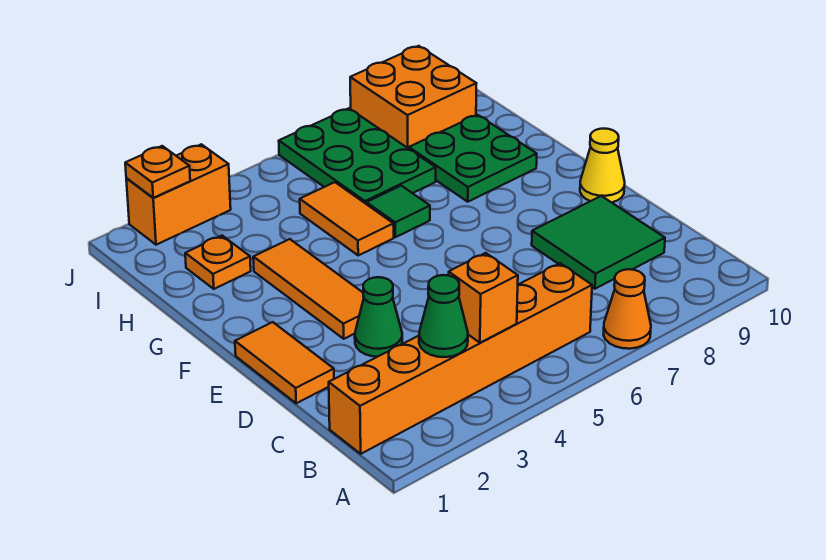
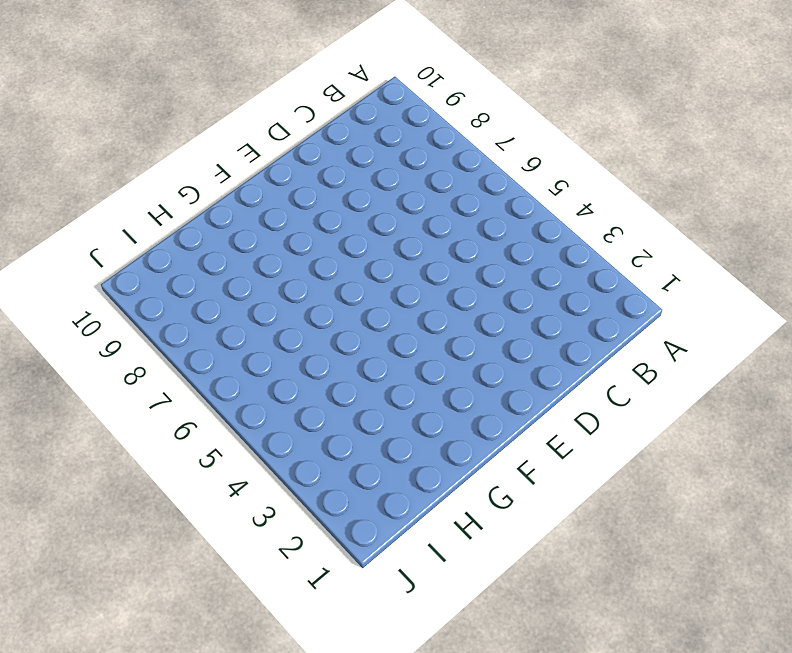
none -> orange cone A7 level 1
none -> orange brick B1:B6 level 1
none -> green tile C8:D9 level 1

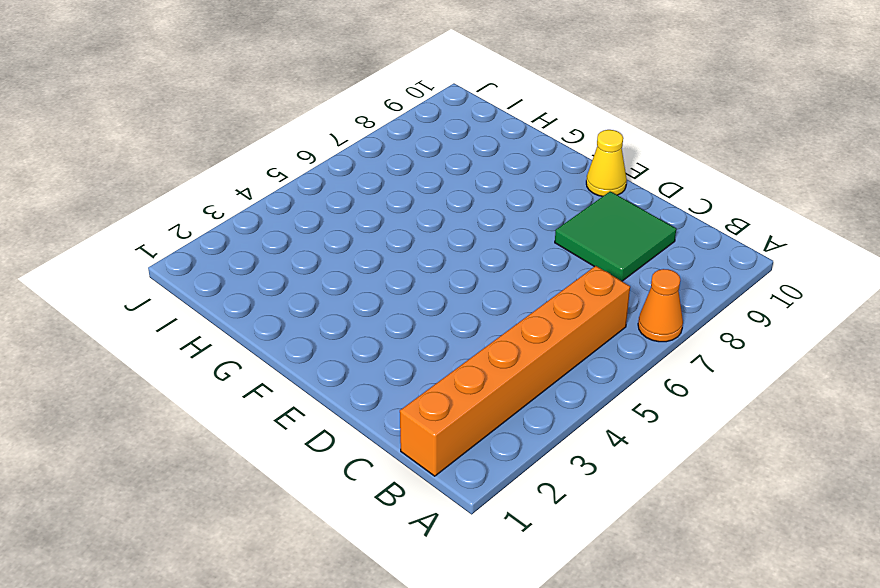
none -> orange tile D1:E1 level 1
none -> green cone D3 level 1
none -> orange tile E3:G3 level 1

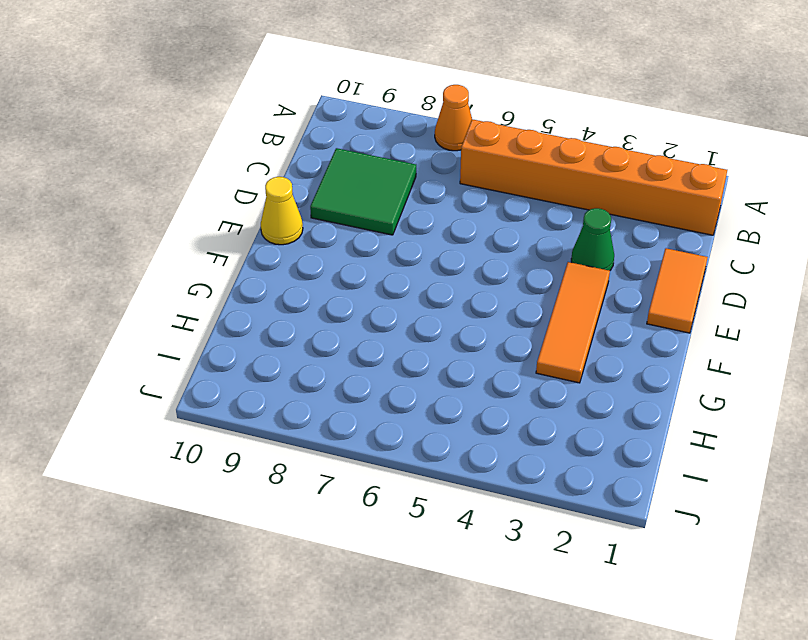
none -> orange tile G5:H5 level 1
none -> green tile G6 level 1
none -> green plate G8:H9 level 1

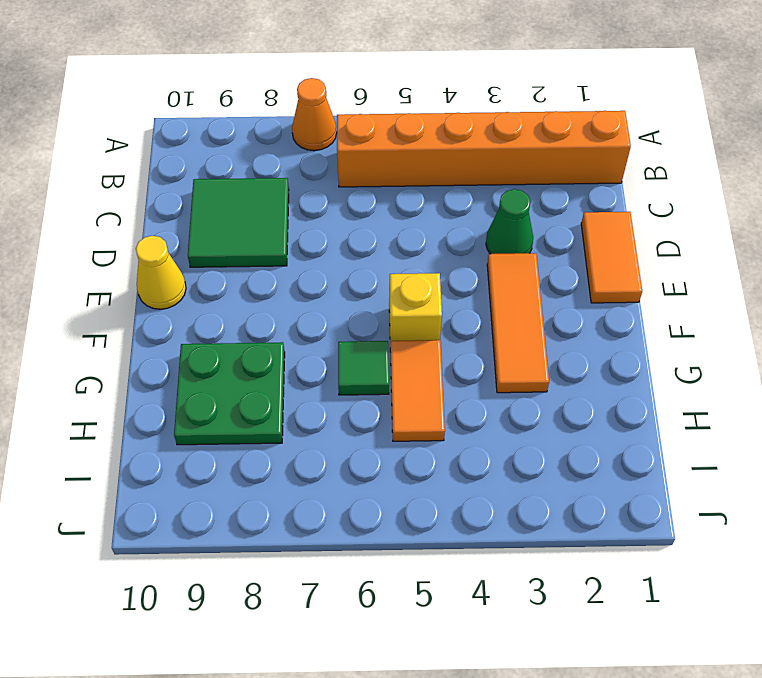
yellow brick F5 level 1 -> none
none -> orange plate H2 level 1
none -> green plate H6:J7 level 1
none -> orange brick I8:J9 level 1

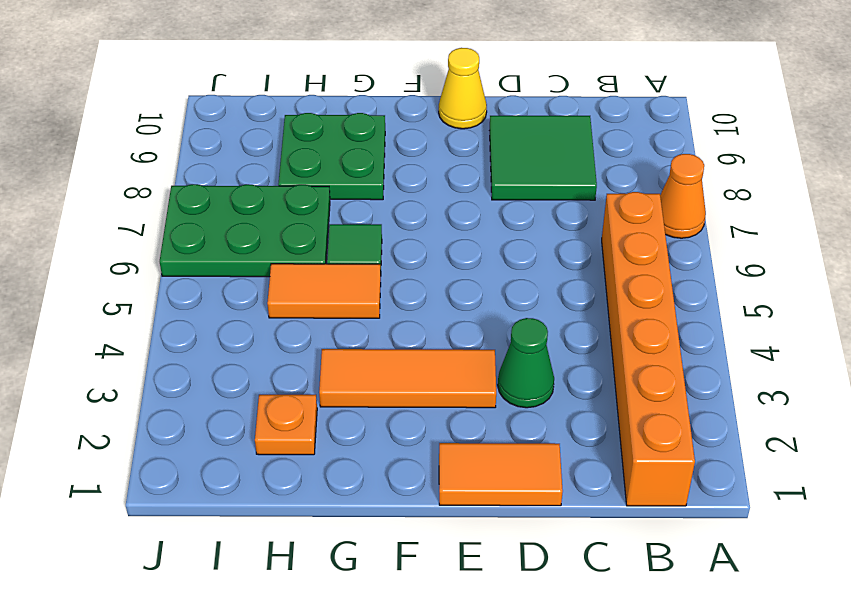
none -> orange brick I8:J9 level 1
none -> orange brick J2:J3 level 1
none -> green cone B3 level 2

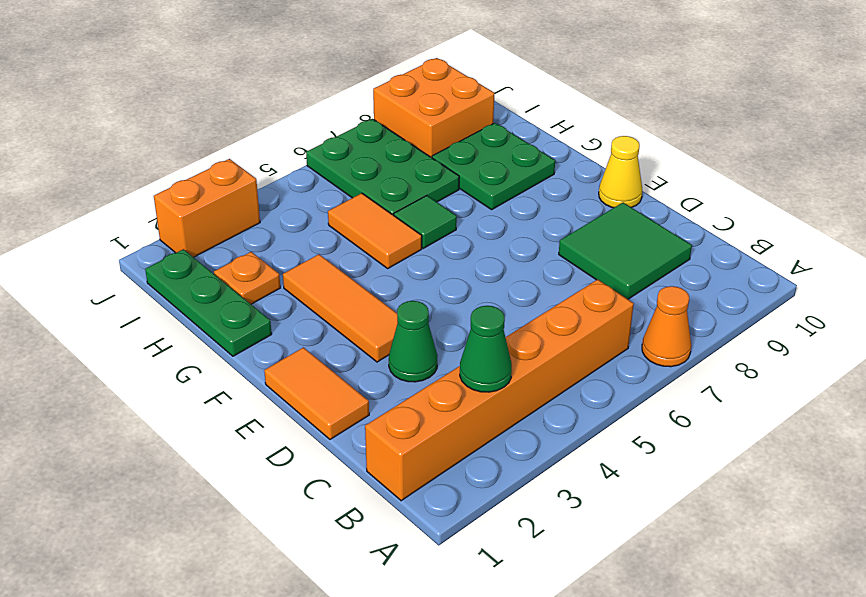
green plate G1:I1 level 1 -> none
none -> orange brick B4 level 2
none -> orange plate J2 level 2

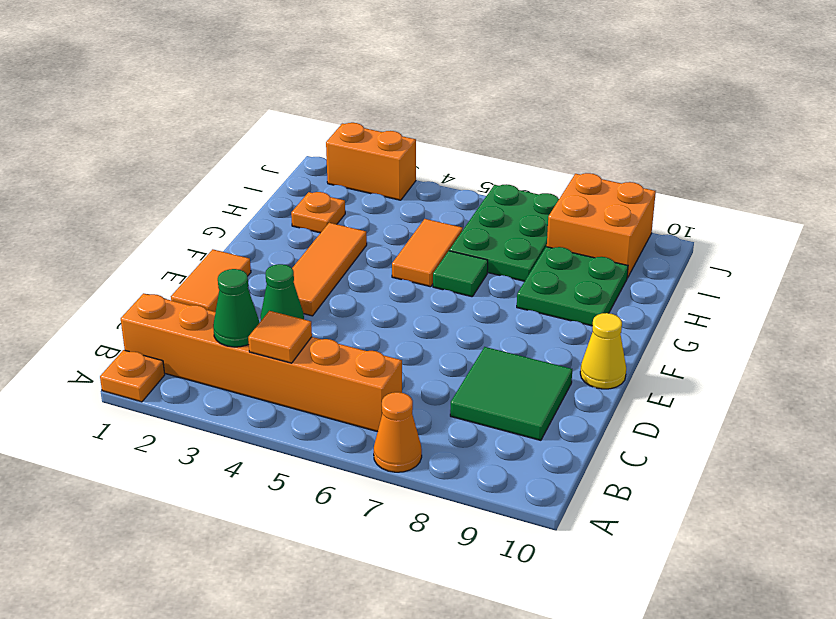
orange plate A1 level 1 -> orange plate J2 level 2
orange tile B4 level 2 -> orange brick B4 level 2

